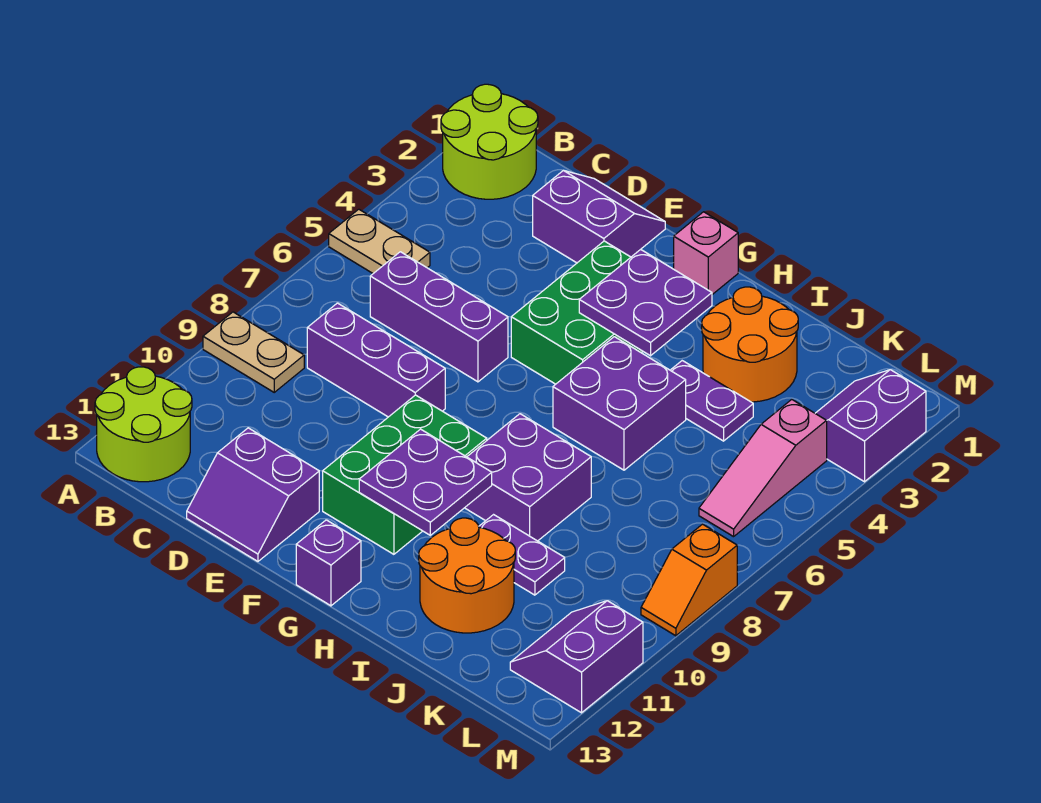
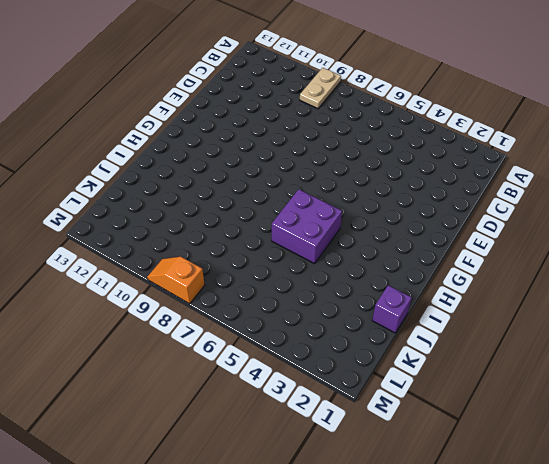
purple brick J1 level 1 -> purple brick G13 level 1
none -> lime round brick A1:B2 level 1
none -> tan plate A5:B5 level 1
none -> lime round brick A12:B13 level 1

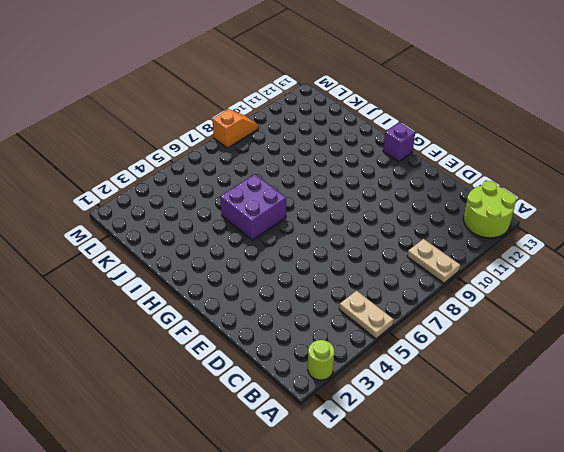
lime round brick A2 level 1 -> lime round brick A1:B2 level 1
none -> purple brick C6:E6 level 1
none -> purple brick C8:E8 level 1
none -> purple slope D1:E2 level 1 top 2

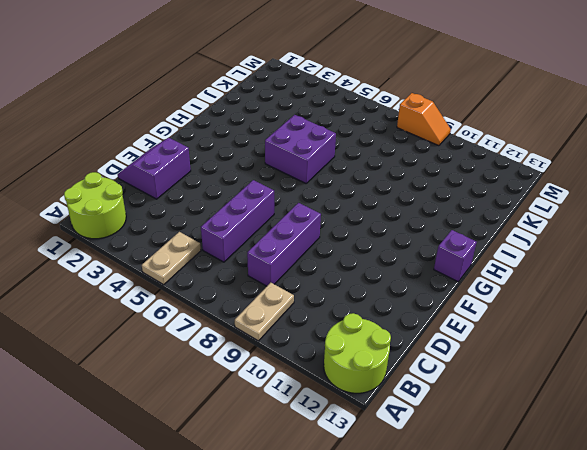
none -> purple slope D12:E13 level 1 top 12
none -> green brick F3:G5 level 1
none -> green brick F9:G11 level 1

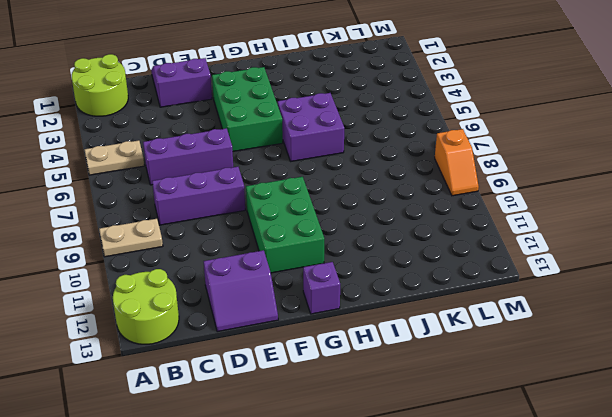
none -> pink brick G1 level 1
none -> purple brick H8:I9 level 1
none -> orange round brick I2:J3 level 1

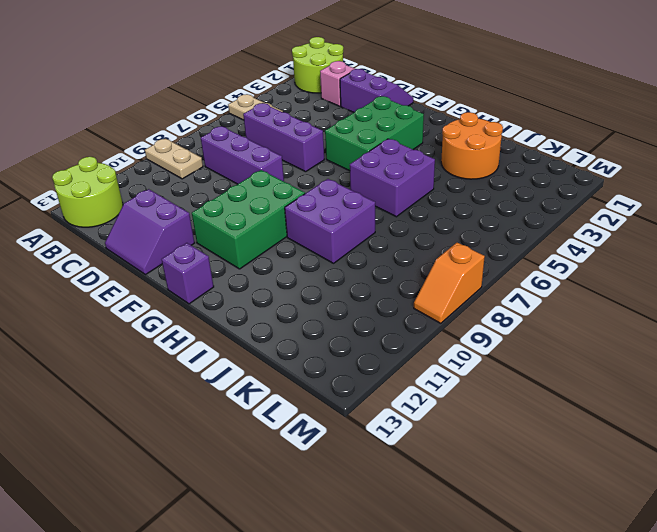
pink brick C2 level 1 -> pink brick G1 level 1
none -> purple plate I4:J4 level 1
none -> purple plate I10:J10 level 1
none -> orange round brick I11:J12 level 1

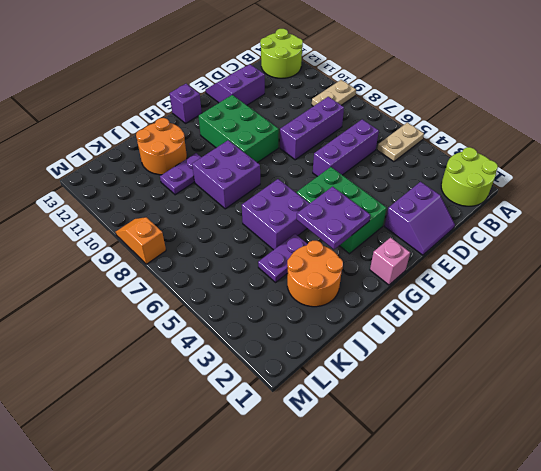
none -> purple slope L2:M3 level 1 top M
none -> pink slope L4:L6 level 1 top 4
none -> purple slope L11:M12 level 1 top M

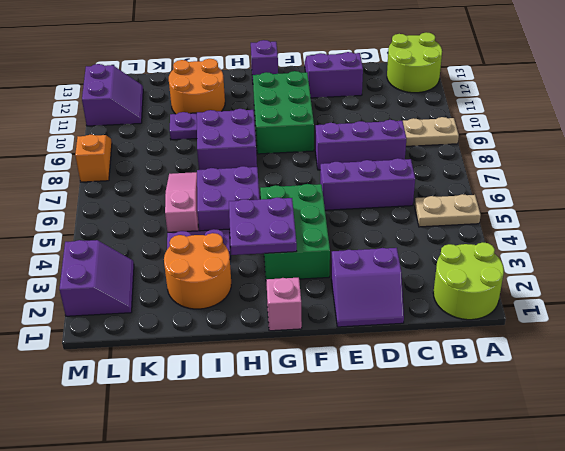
pink slope J5:J7 level 1 top 5 -> pink slope L4:L6 level 1 top 4
none -> purple plate G10:H11 level 2

